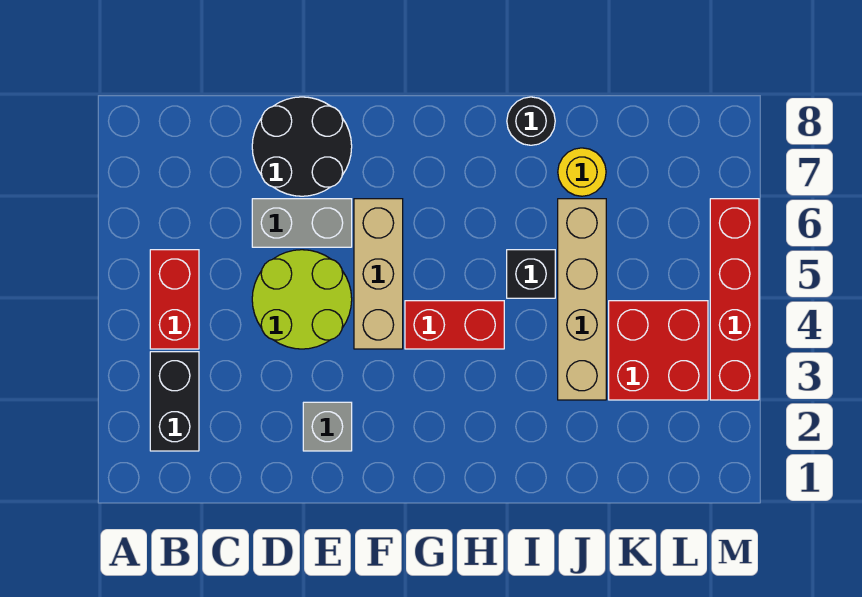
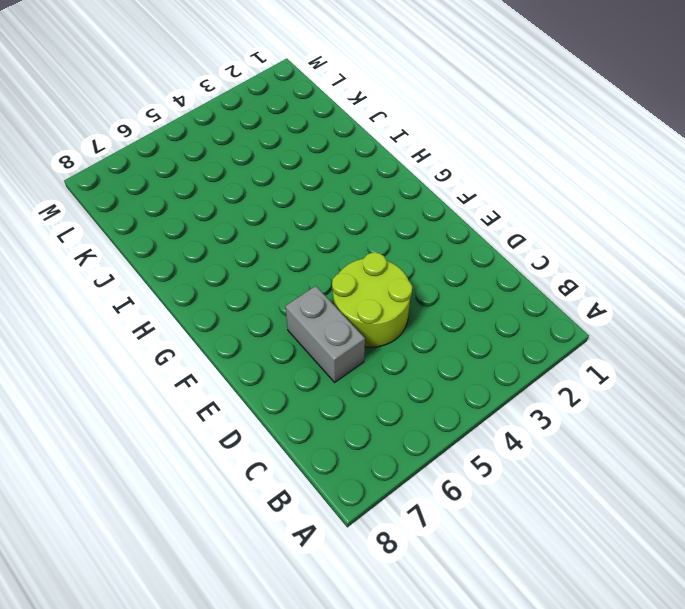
none -> black brick B2:B3 level 1
none -> red brick B4:B5 level 1
none -> black round brick D7:E8 level 1

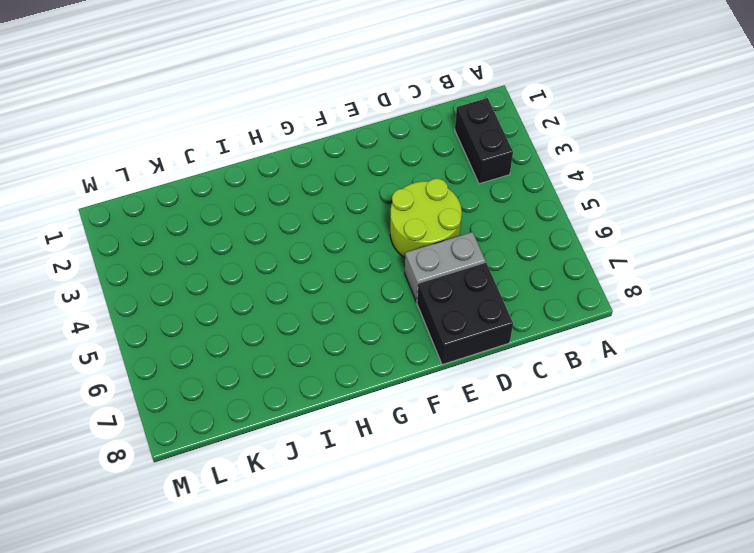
black brick D7:E8 level 1 -> black round brick D7:E8 level 1
none -> red brick B4:B5 level 1
none -> grey brick E2 level 1
none -> tan brick F4:F6 level 1

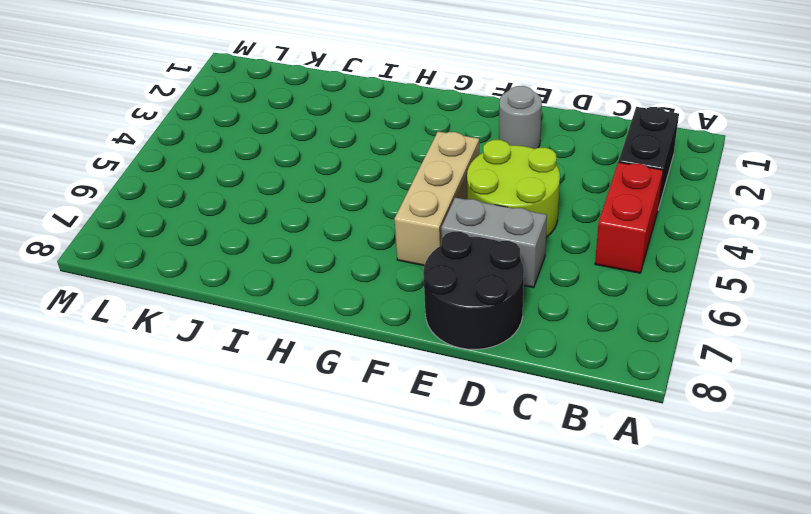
grey round brick E2 level 1 -> grey brick E2 level 1
none -> red brick G4:H4 level 1
none -> black brick I5 level 1
none -> black round brick I8 level 1

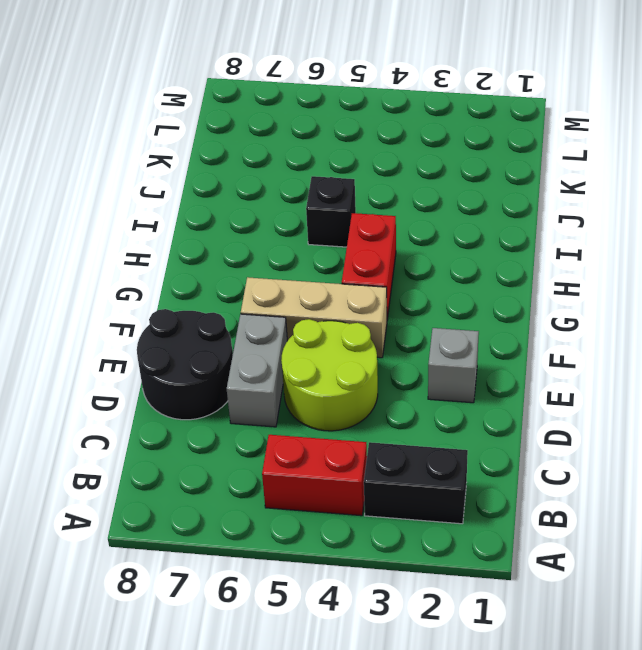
none -> black round brick I8 level 1
none -> tan brick J3:J6 level 1
none -> yellow round brick J7 level 1

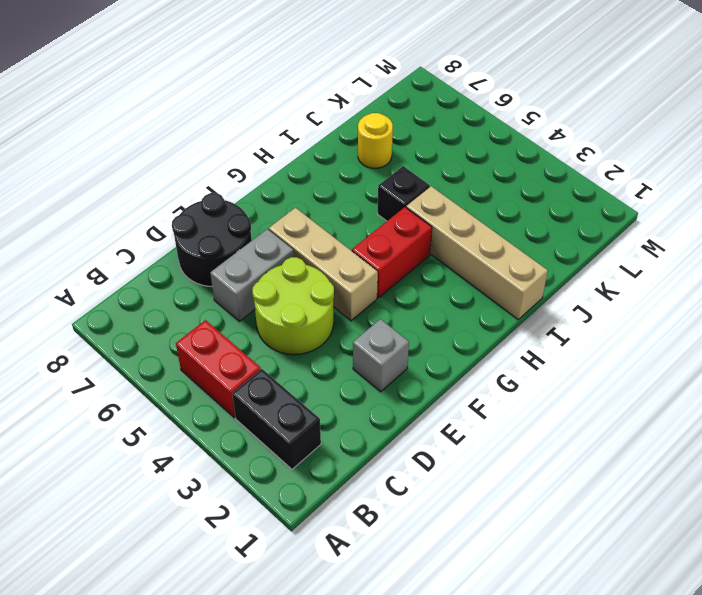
tan brick I1:I4 level 1 -> tan brick J3:J6 level 1
none -> black round brick I8 level 1
none -> red brick K3:L4 level 1
none -> red brick M3:M6 level 1

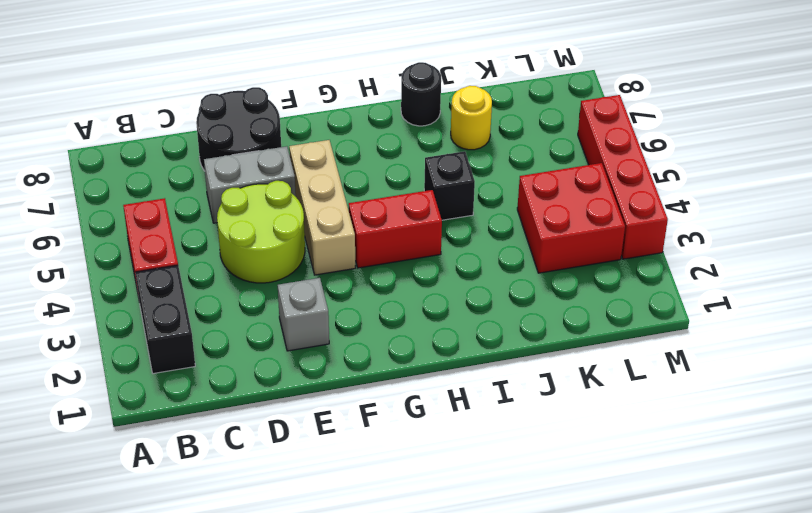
none -> tan brick J3:J6 level 1

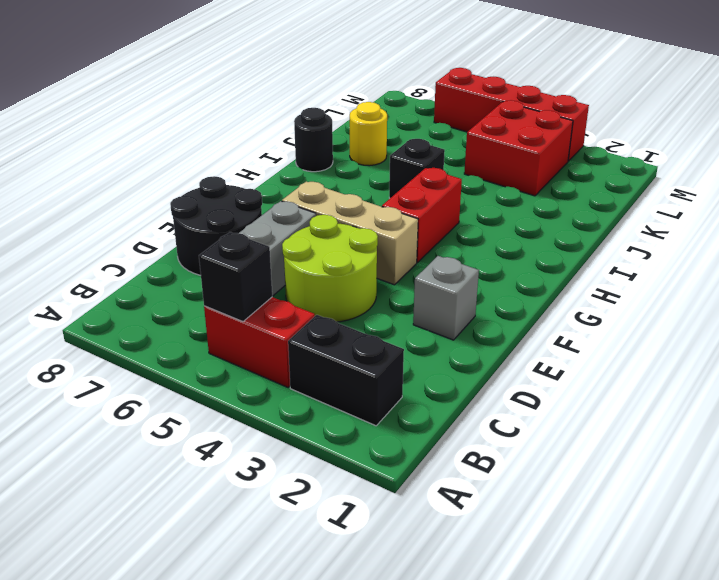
black brick B5 level 2 -> none
none -> tan brick J3:J6 level 1

